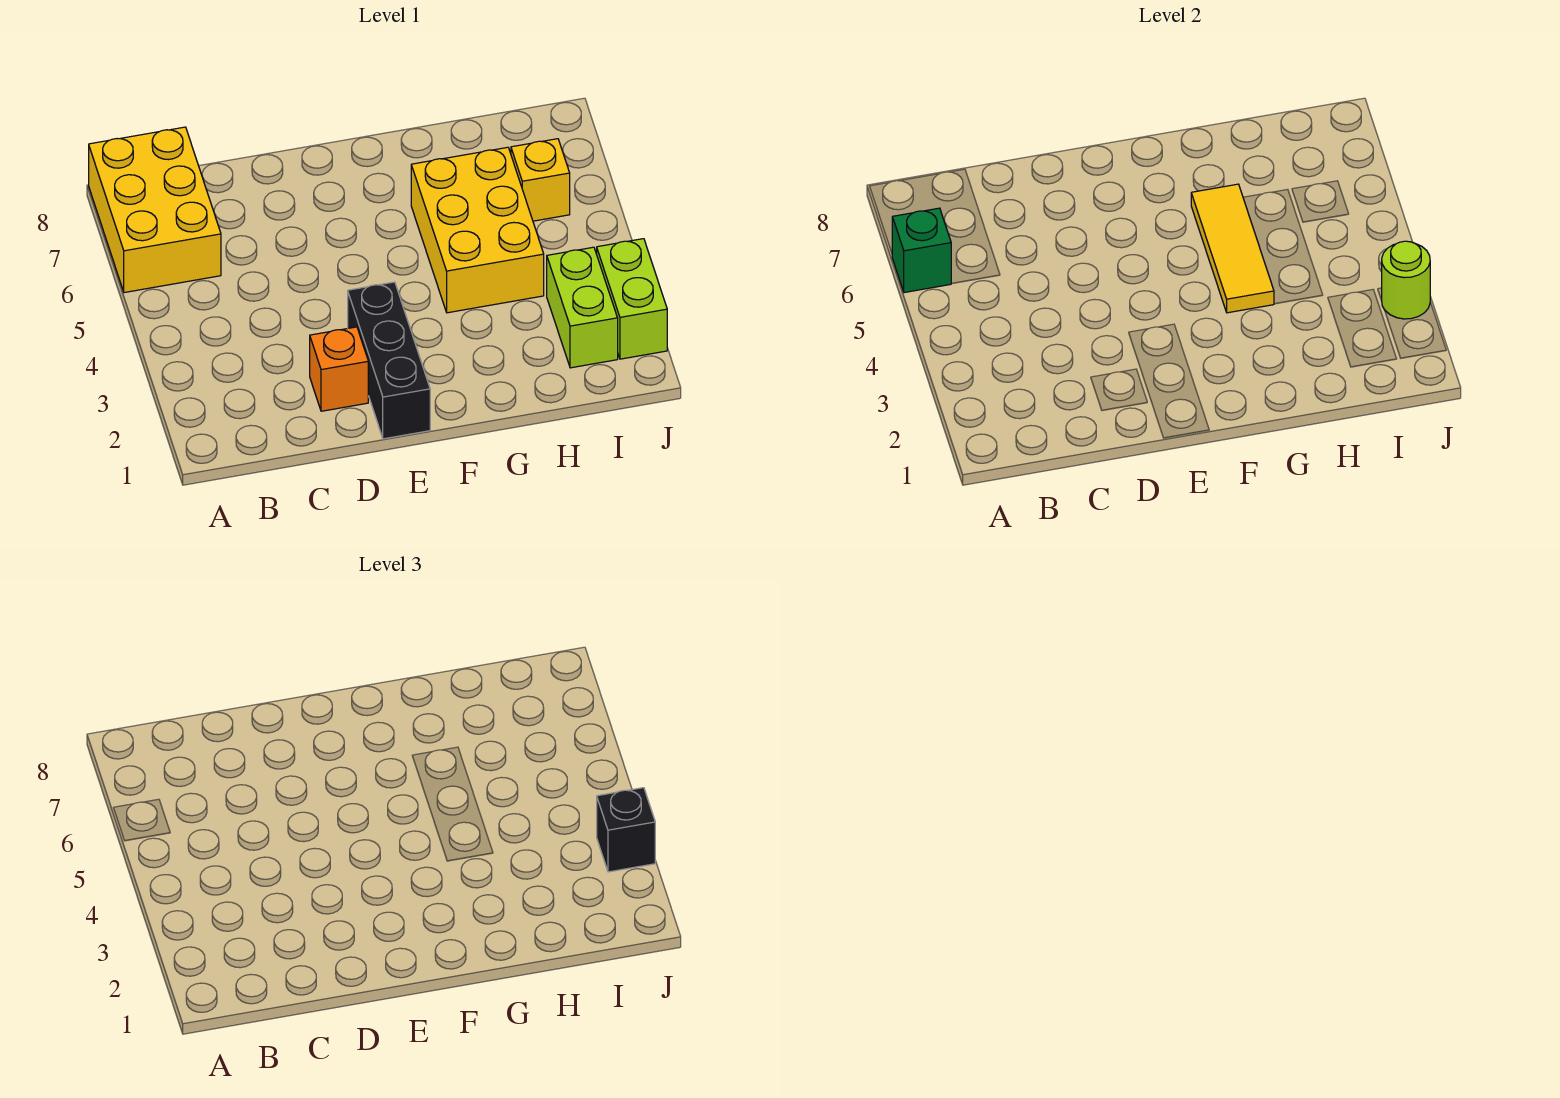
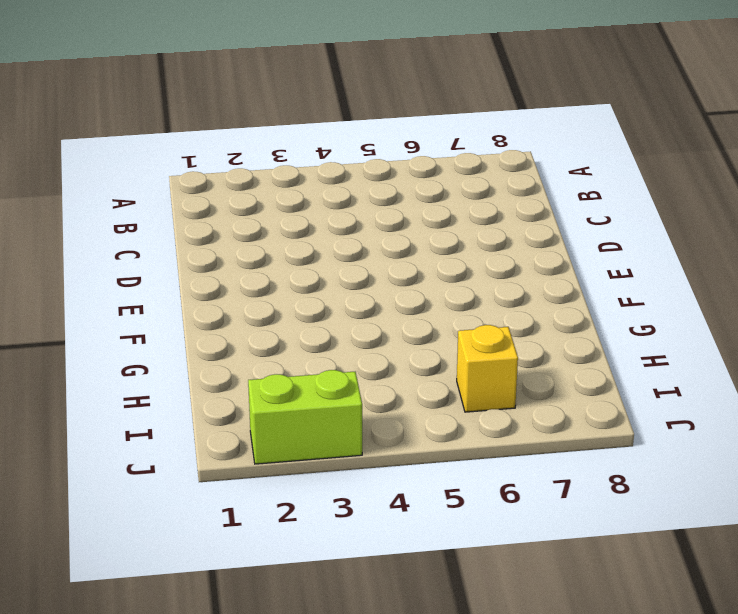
none -> yellow brick A6:B8 level 1
none -> orange brick D2 level 1

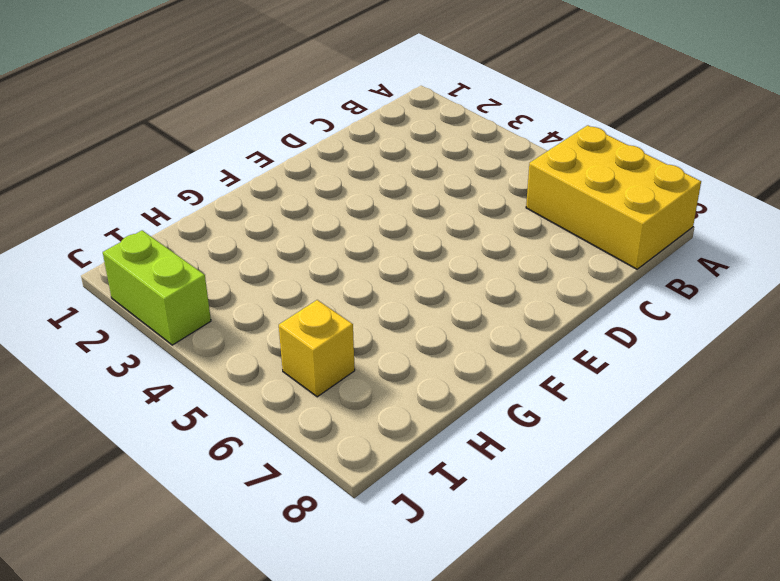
none -> orange brick D2 level 1
none -> black brick E1:E3 level 1

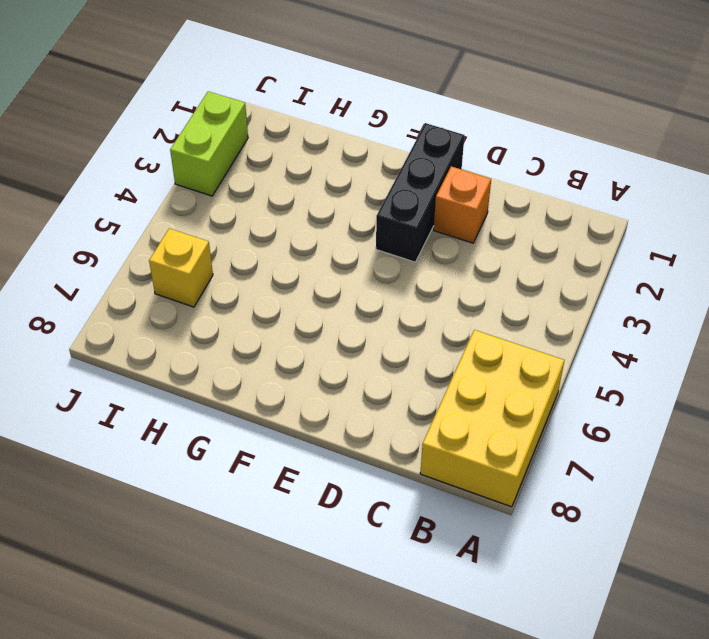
none -> yellow brick G4:H6 level 1
none -> lime brick I2:I3 level 1

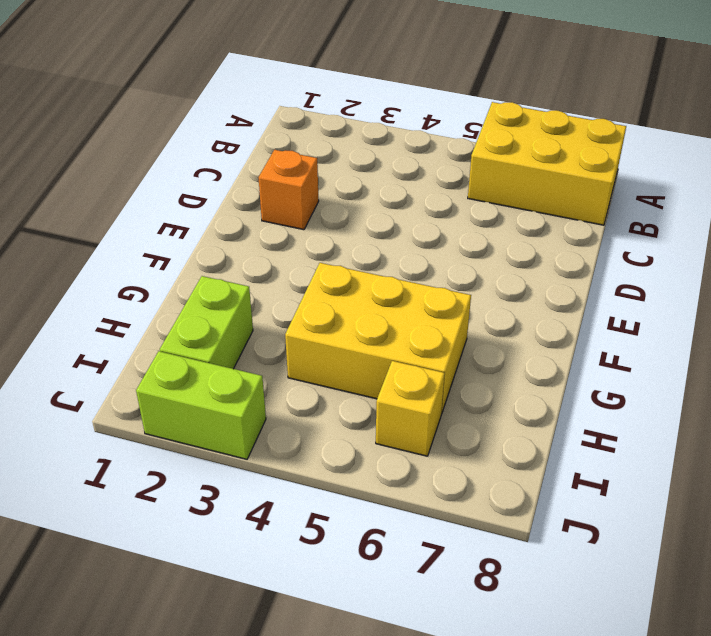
lime brick H2:I2 level 1 -> lime brick I2:I3 level 1
none -> black brick E1:E3 level 1
none -> green brick A6 level 2

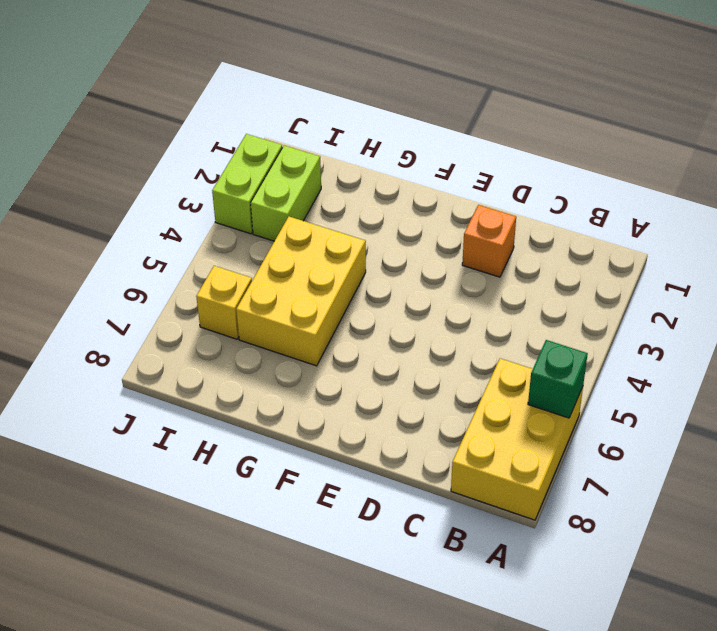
none -> black brick E1:E3 level 1
none -> yellow tile G4:G6 level 2

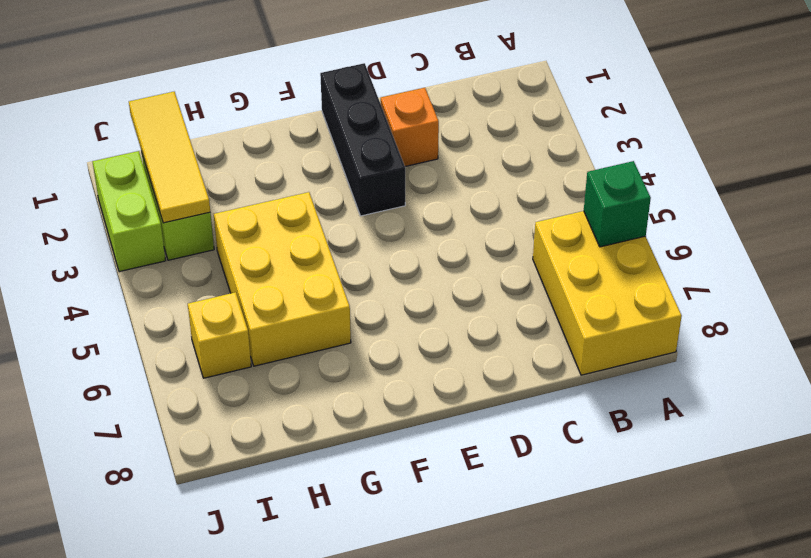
yellow tile I1:I3 level 2 -> yellow tile G4:G6 level 2
none -> lime round brick J3 level 2
none -> black brick J3 level 3

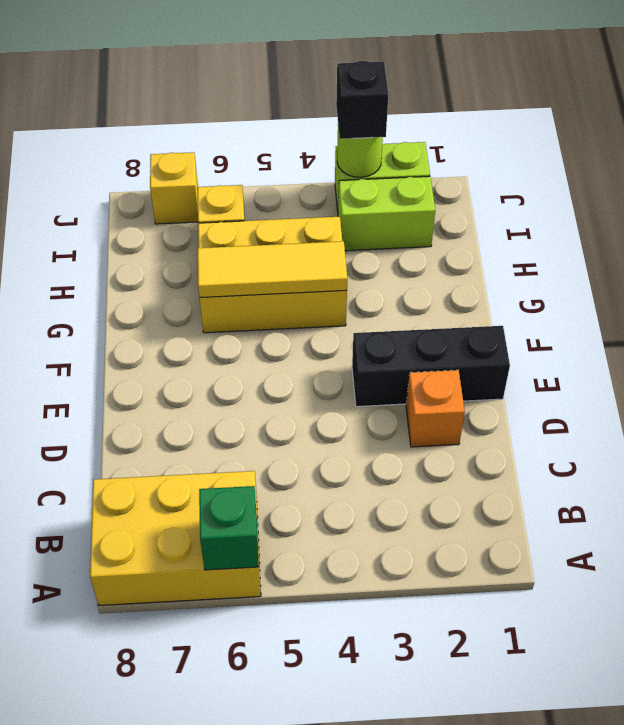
yellow brick J7 level 1 -> none

